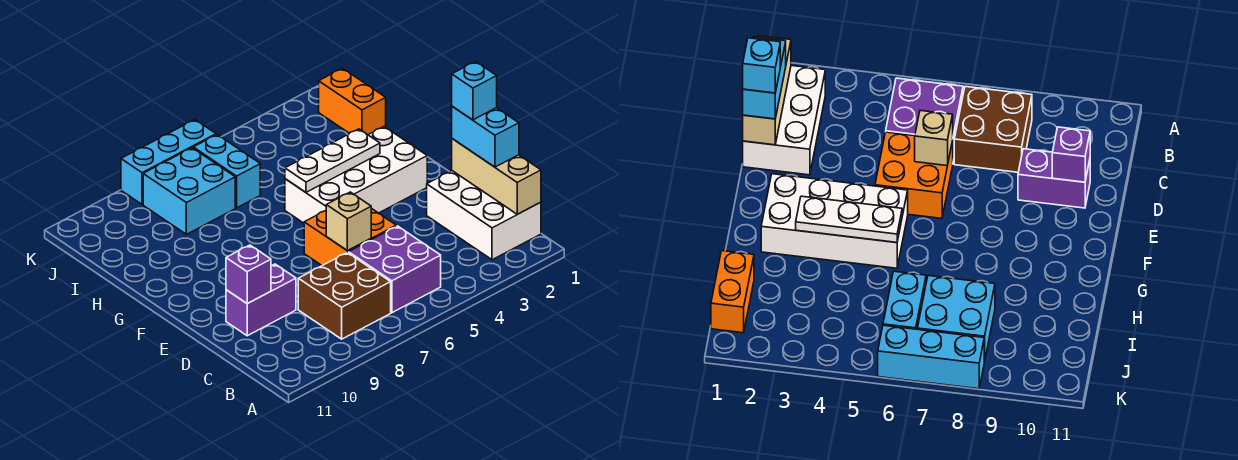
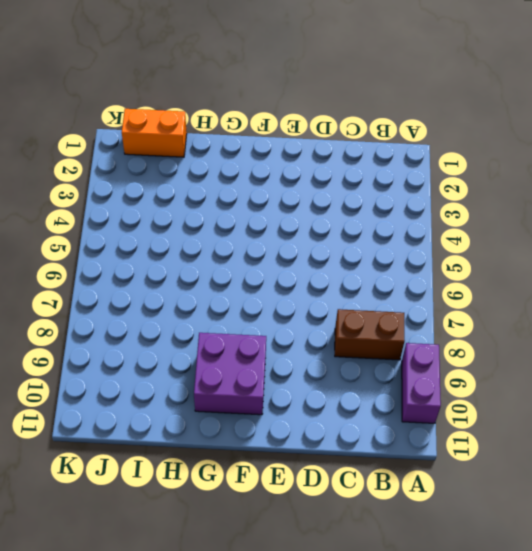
purple brick A9:A10 level 1 -> purple brick D9:D10 level 1
brown brick B8:C8 level 1 -> brown brick B7:C8 level 1
purple brick F9:G10 level 1 -> purple brick B5:C6 level 1
none -> white brick B1:D2 level 1
none -> orange brick D5:E6 level 1
none -> white brick F2:G5 level 1

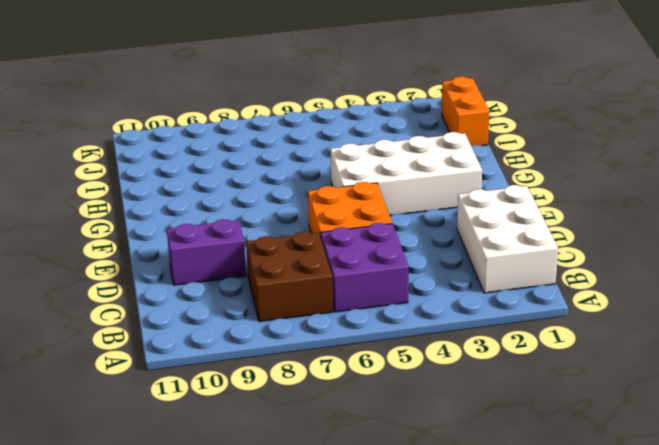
none -> cyan brick I6:J6 level 1
none -> cyan brick I7:J8 level 1
none -> cyan brick K6:K8 level 1

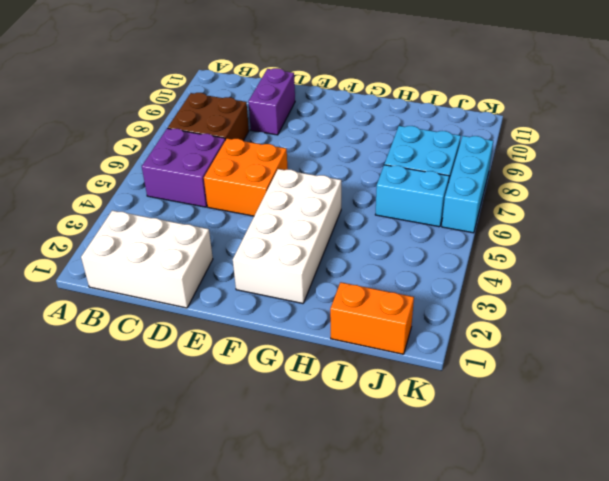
none -> tan brick B1:D1 level 2
none -> tan brick D6 level 2
none -> purple brick D10 level 2

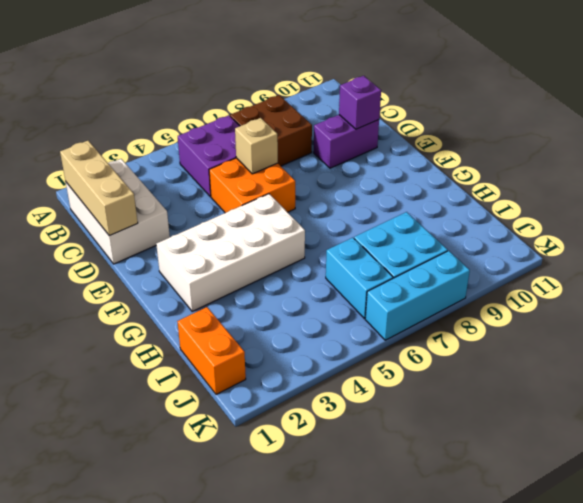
none -> white plate G3:G5 level 2
none -> cyan brick C1:D1 level 3
none -> cyan brick D1 level 4

